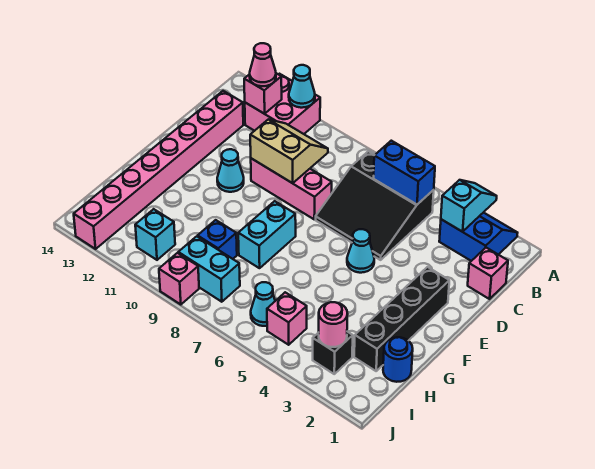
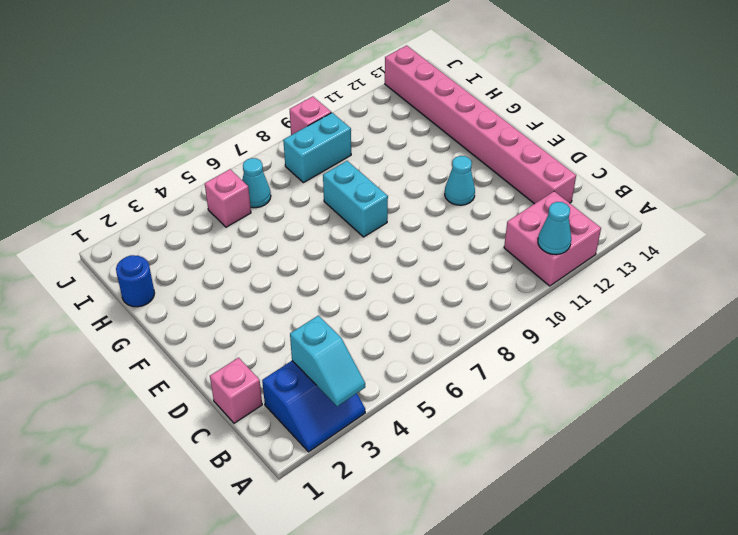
none -> black slope B5:D7 level 1 top B
none -> pink brick D8:D10 level 1
none -> black brick E2:H2 level 1

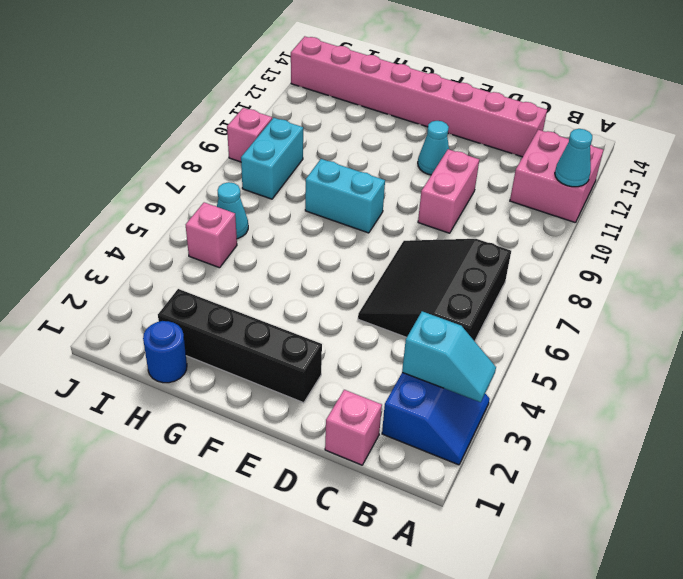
pink brick D9:D10 level 1 -> pink brick D8:D10 level 1
none -> cyan cone E5 level 1
none -> blue brick H9 level 1
none -> black brick I3 level 1

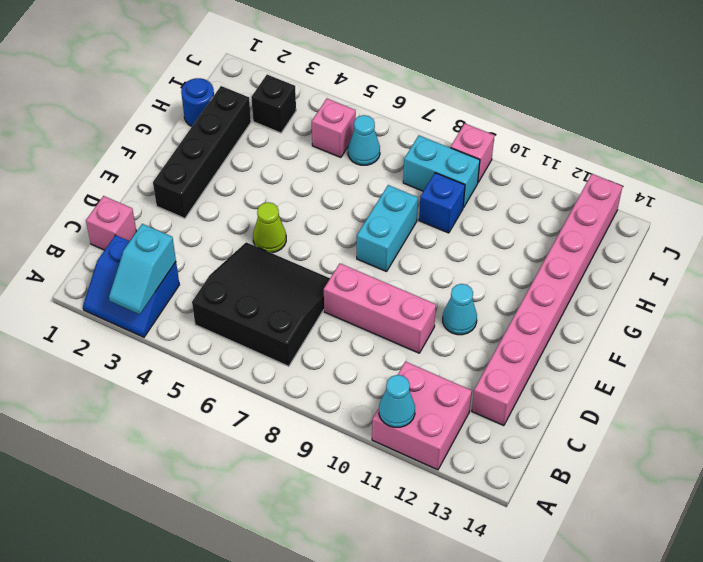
lime cone E5 level 1 -> cyan cone E5 level 1
none -> cyan brick I11 level 1
none -> blue brick B5:B6 level 2
none -> pink brick B12 level 2

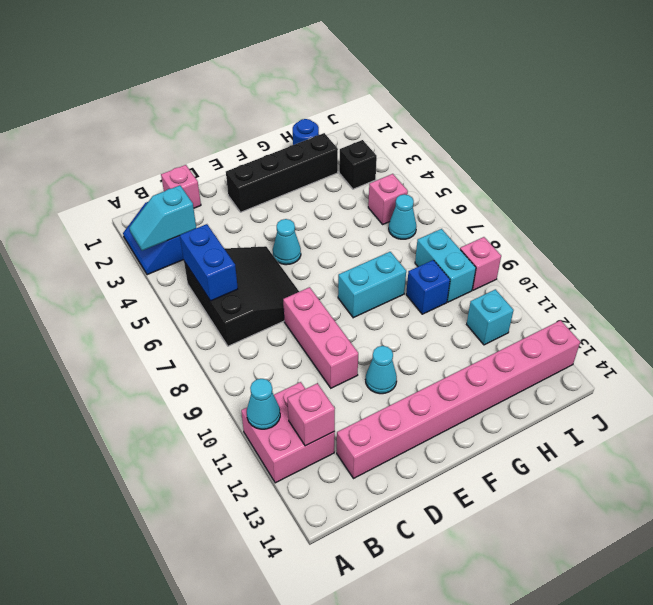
none -> tan slope C9:D10 level 2 top D
none -> pink round brick I3 level 2
none -> pink cone B12 level 3

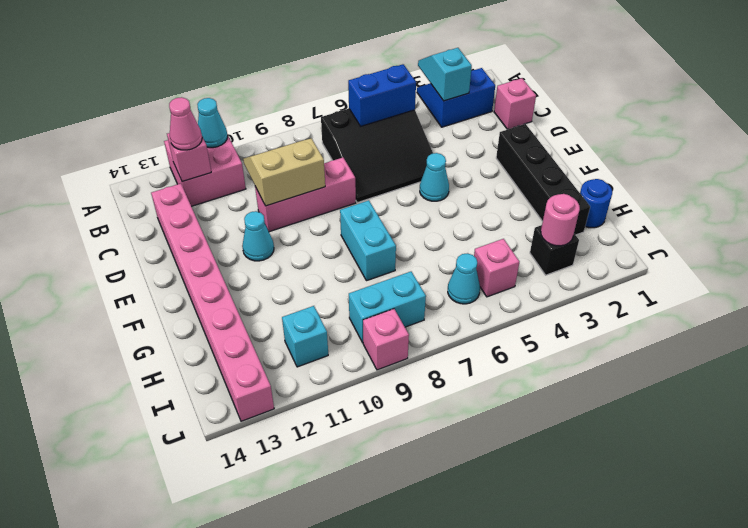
none -> blue brick H9 level 1

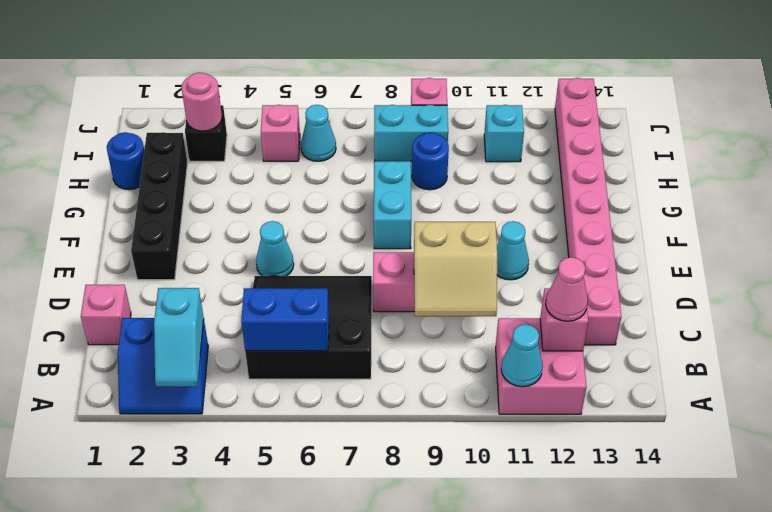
blue round brick H9 level 1 -> blue brick H9 level 1

